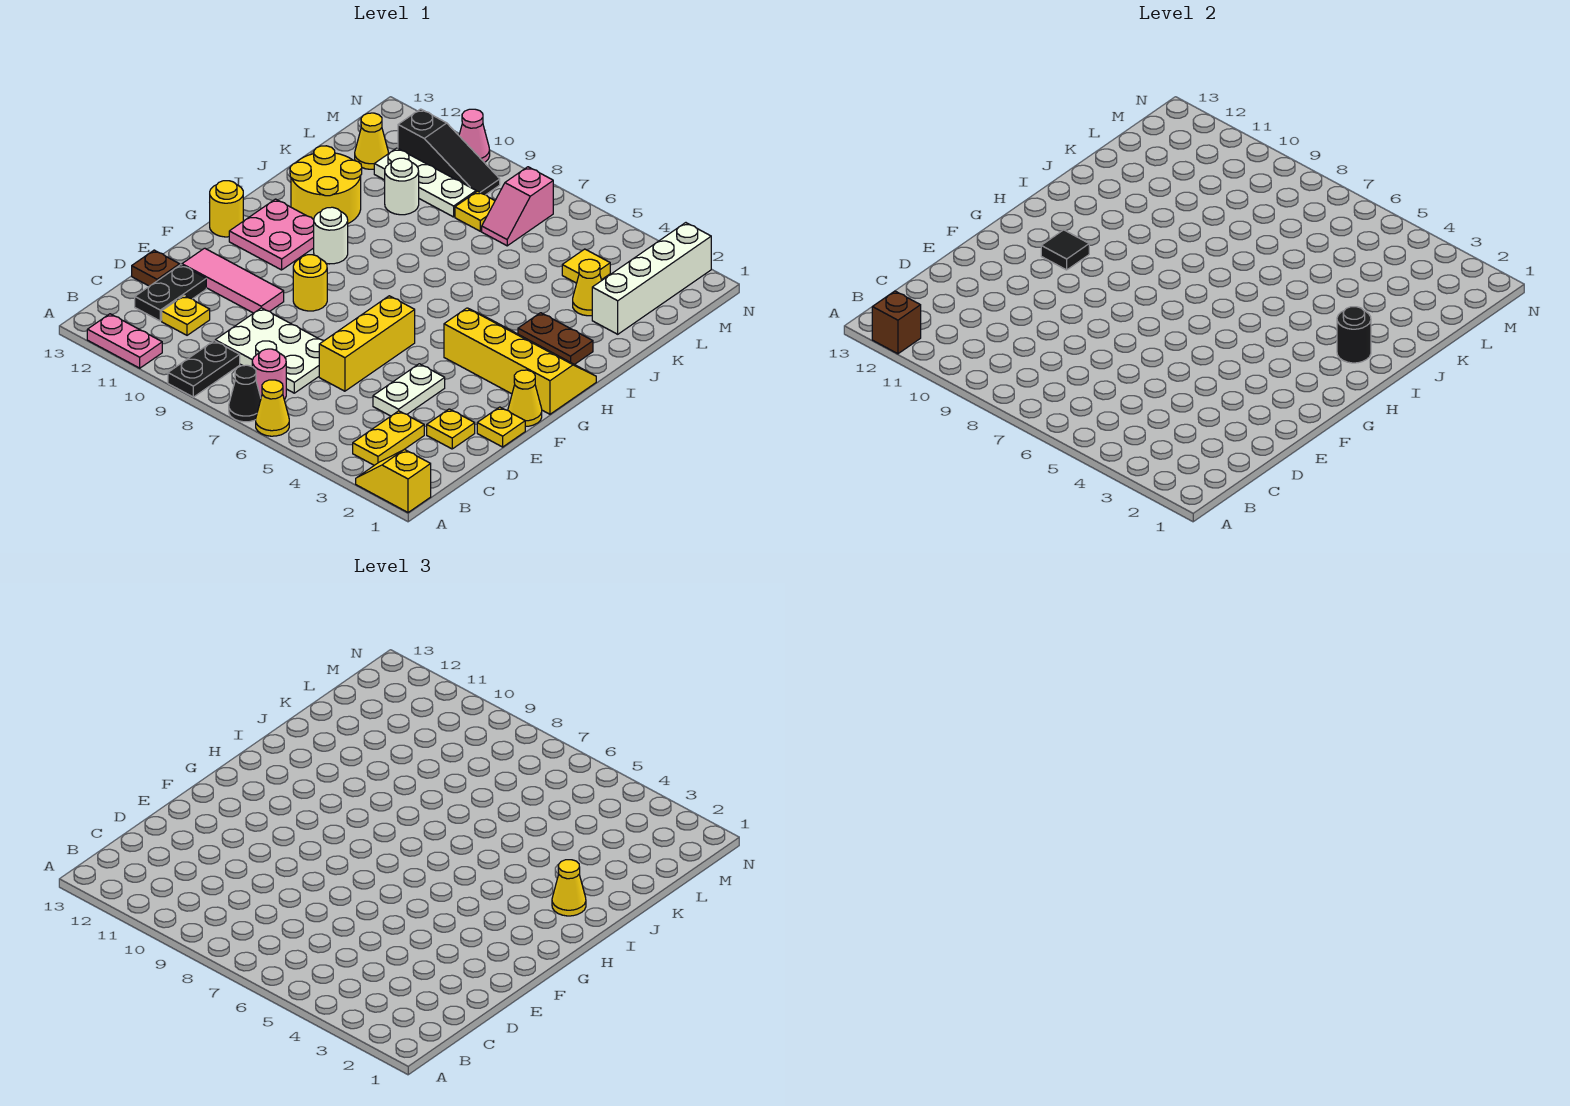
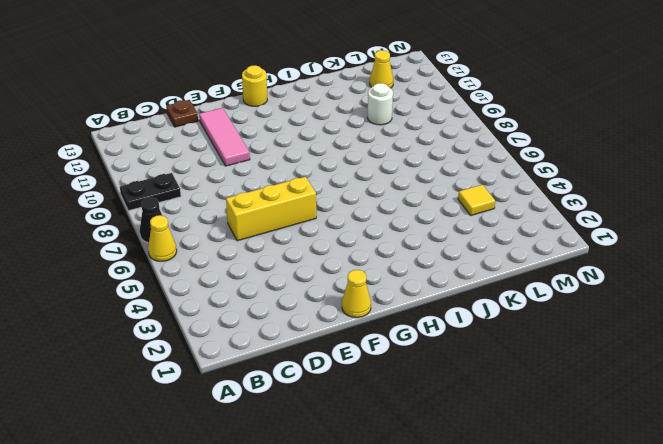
none -> yellow slope A1:A2 level 1 top 1
none -> pink plate A11:A12 level 1
none -> yellow plate B3:C3 level 1
none -> pink round brick B7 level 1

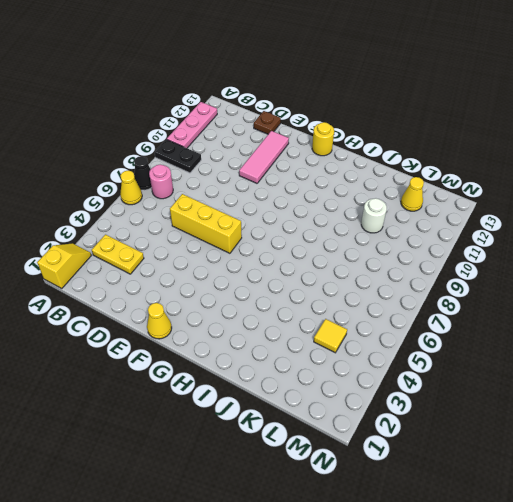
pink plate A10:A12 level 1 -> pink plate A11:A12 level 1
none -> white plate C7:D9 level 1
none -> yellow plate C11 level 1
none -> black plate C12:D12 level 1
none -> yellow plate D2 level 1

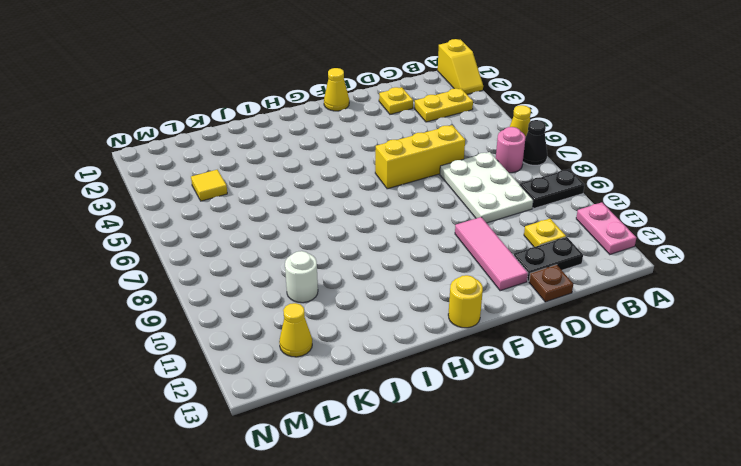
none -> white plate D4:E4 level 1
none -> yellow plate E1 level 1
none -> yellow round brick F9 level 1
none -> yellow slope G1:H4 level 1 top G

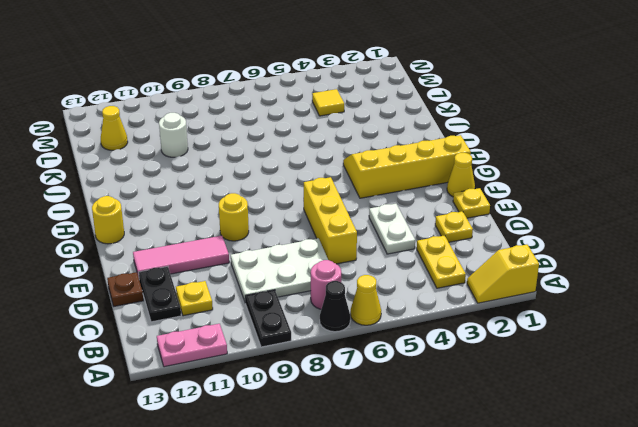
none -> pink plate G11:H12 level 1
none -> white round brick H10 level 1
none -> brown plate I2:I3 level 1
none -> yellow round brick I11:J12 level 1

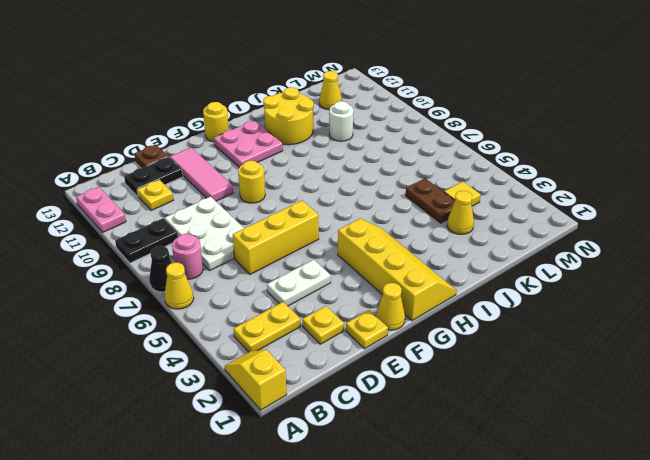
brown plate K4:K5 level 1 -> brown plate I2:I3 level 1
none -> white round brick H10 level 1
none -> white brick K2:N2 level 1
none -> pink slope L7:M7 level 1 top M
none -> yellow plate L8 level 1

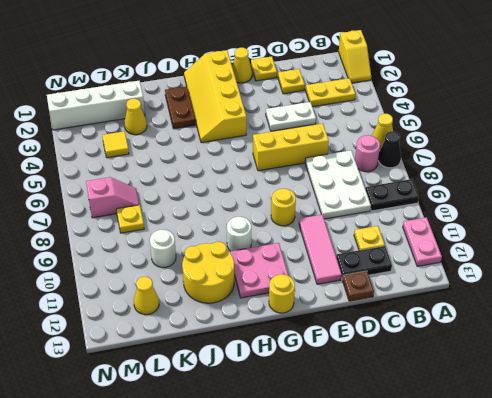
none -> white plate L9:L11 level 1
none -> black slope M9:M11 level 1 top 11
none -> pink cone N10 level 1
none -> brown brick A12 level 2

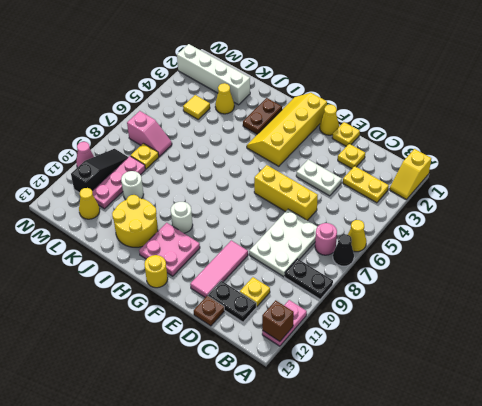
pink plate L9:L11 level 1 -> white plate L9:L11 level 1
none -> yellow round brick F9 level 1
none -> black tile G11 level 2
none -> black round brick I2 level 2
none -> yellow cone I2 level 3

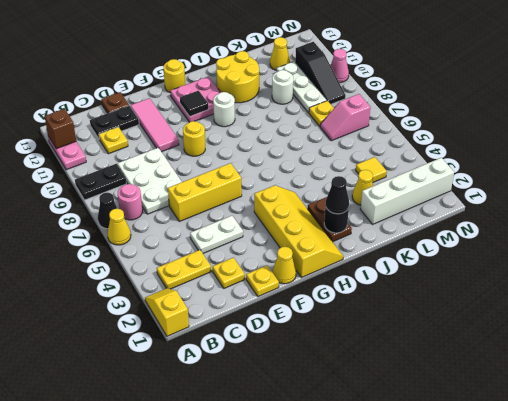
black cone I2 level 3 -> yellow cone I2 level 3

